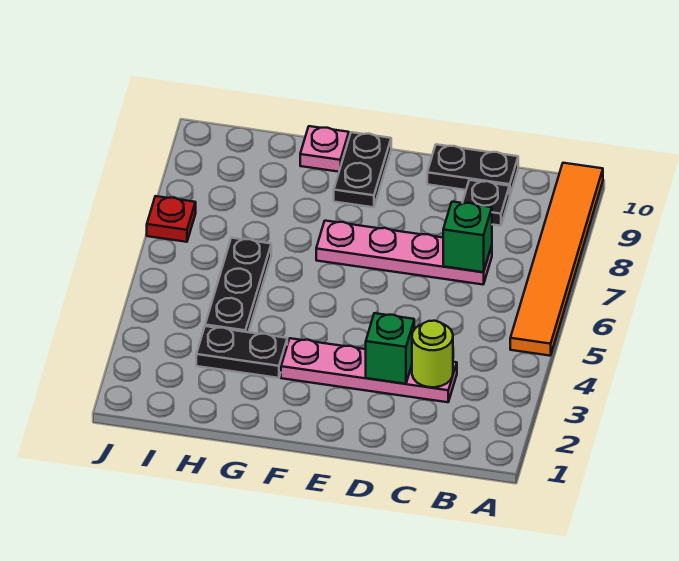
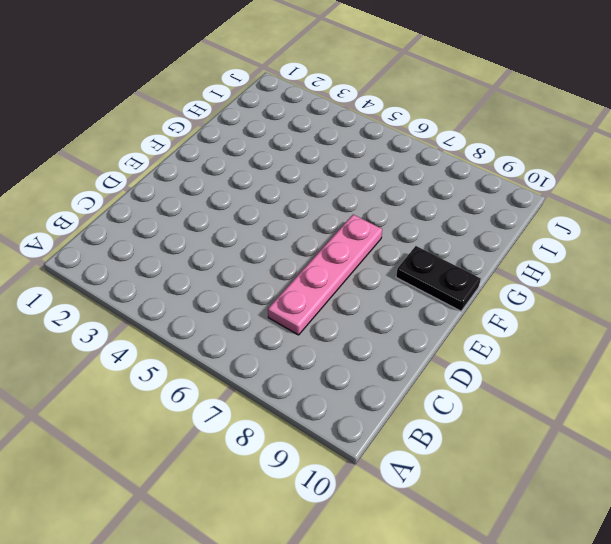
none -> orange tile A5:A10 level 1
none -> pink plate C3:F3 level 1
none -> black plate C9 level 1

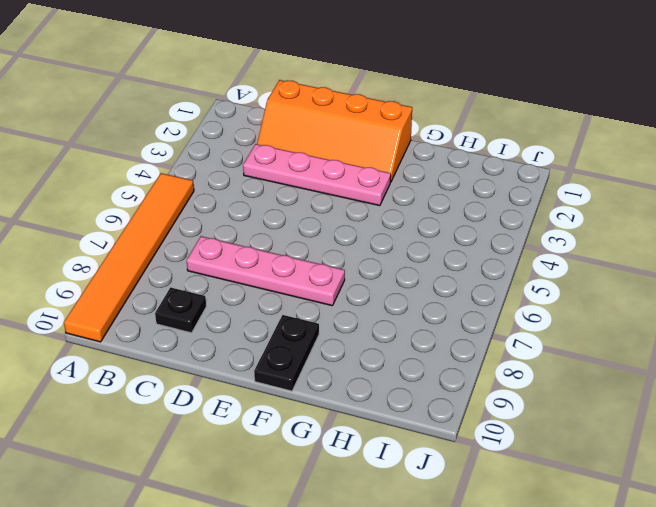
orange slope C1:F2 level 1 top 1 -> none
none -> black plate C10:D10 level 1
none -> black plate G3:H3 level 1
none -> pink plate G10 level 1

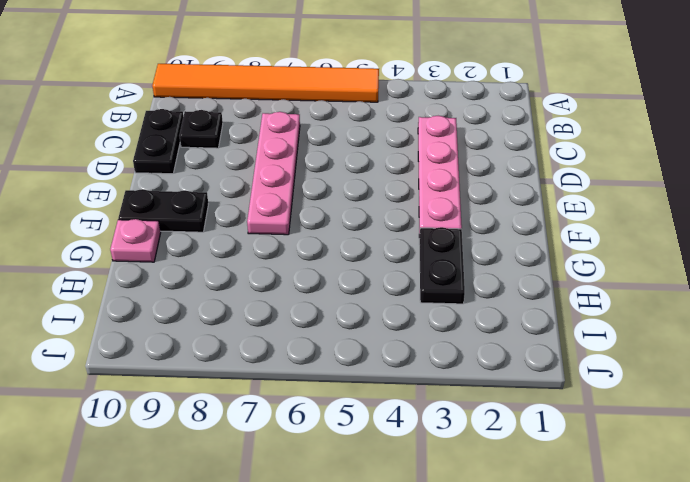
none -> black plate H4:H6 level 1
none -> red plate J7 level 1
none -> lime round brick C3 level 2

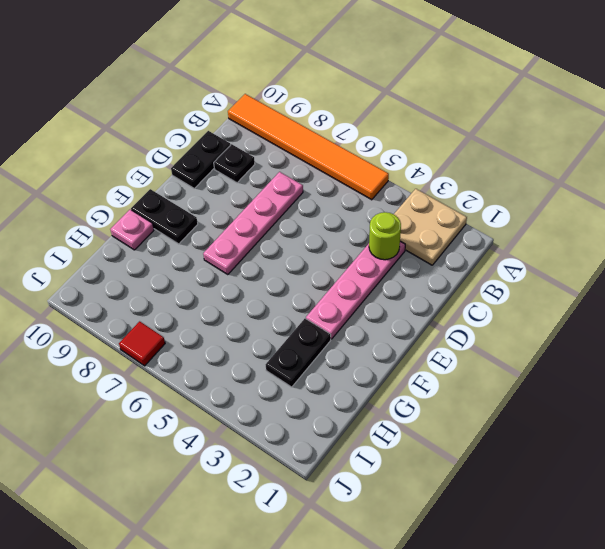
tan plate A2:B3 level 1 -> none
red tile J7 level 1 -> red plate J7 level 1
none -> black plate H4:H6 level 1
none -> green brick C7 level 2
none -> green brick D3 level 2

